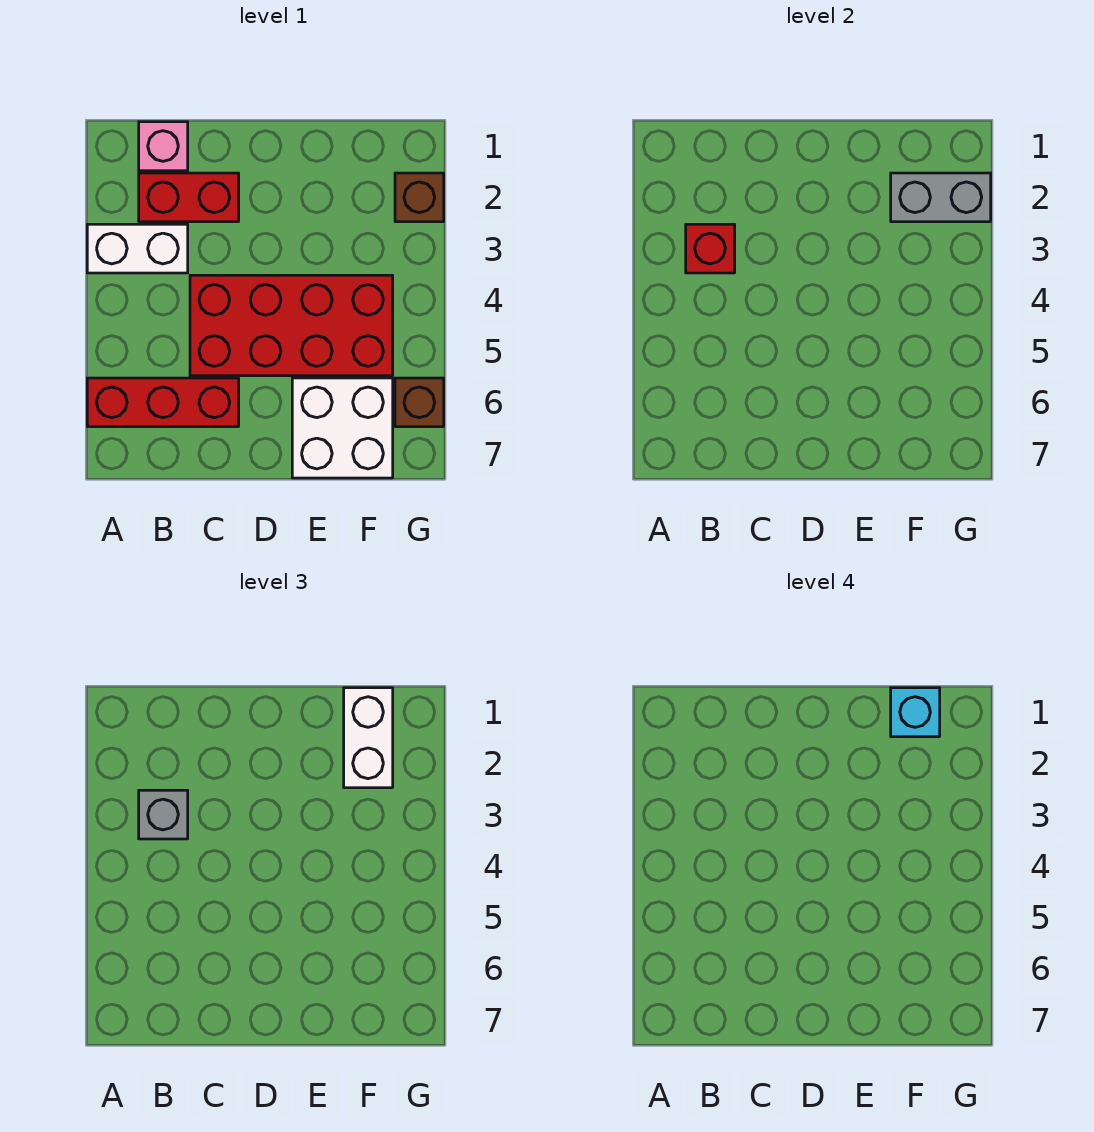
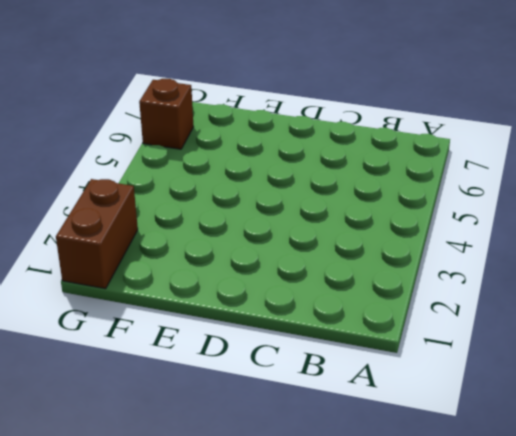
brown brick G1:G2 level 1 -> brown brick G2 level 1
none -> white brick A3:B3 level 1
none -> red brick A6:C6 level 1
none -> pink brick B1 level 1

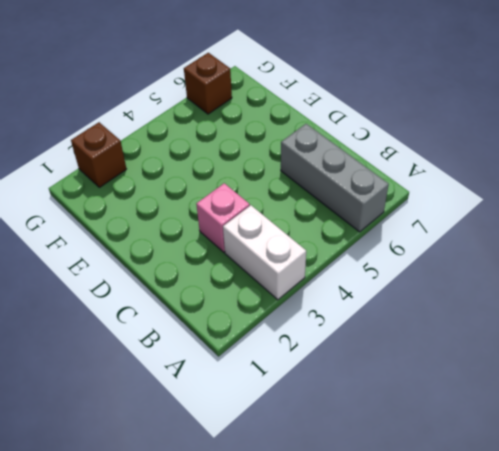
grey brick A6:C6 level 1 -> red brick A6:C6 level 1
pink brick C3 level 1 -> pink brick B1 level 1
none -> red brick B2:C2 level 1
none -> red brick C4:F5 level 1
none -> white brick E6:F7 level 1

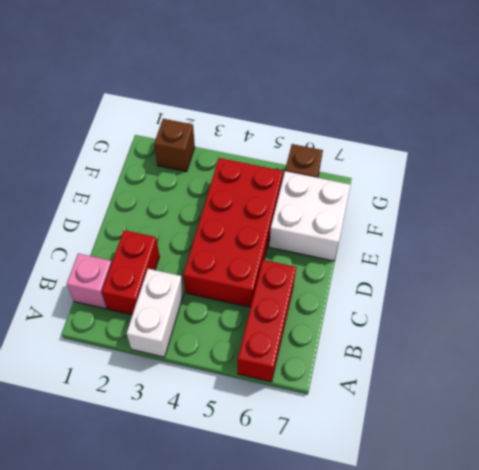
none -> red brick B3 level 2
none -> grey brick F2:G2 level 2
none -> grey brick B3 level 3

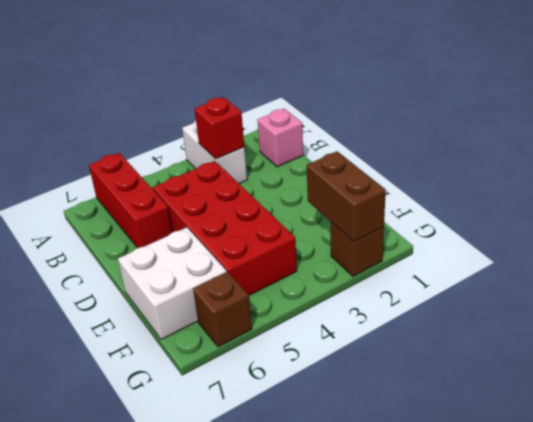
brown brick F2:G2 level 2 -> grey brick F2:G2 level 2
none -> red brick B2:C2 level 1
none -> grey brick B3 level 3
none -> white brick F1:F2 level 3

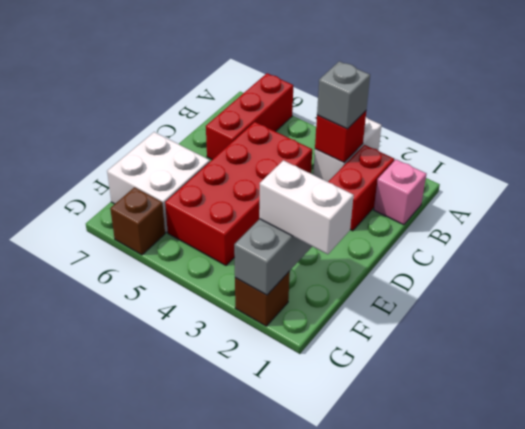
none -> cyan brick F1 level 4

